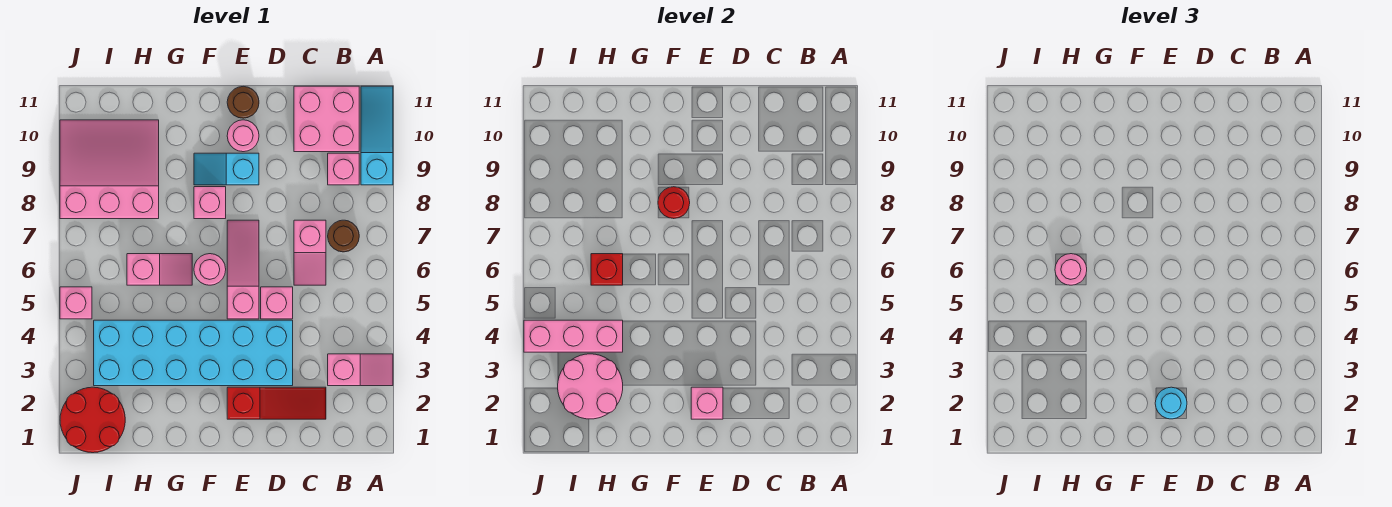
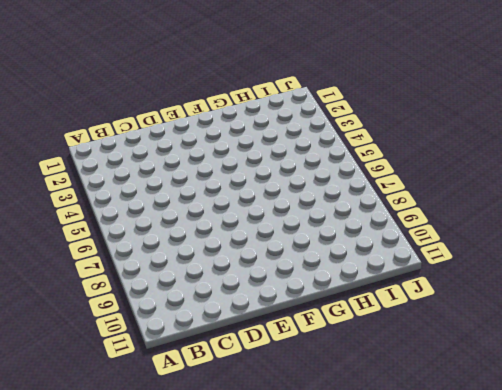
none -> pink slope A3:B3 level 1 top B
none -> cyan slope A9:A11 level 1 top 9
none -> brown round brick B7 level 1

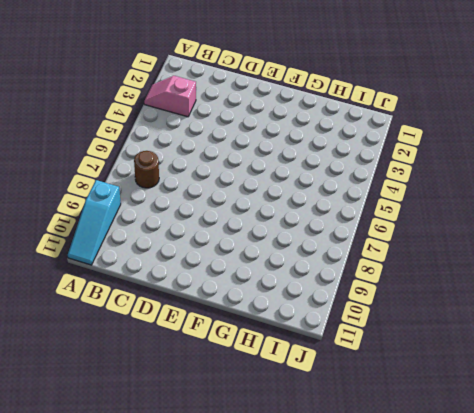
none -> pink brick B9 level 1
none -> pink brick B10:C11 level 1
none -> red slope C2:E2 level 1 top E

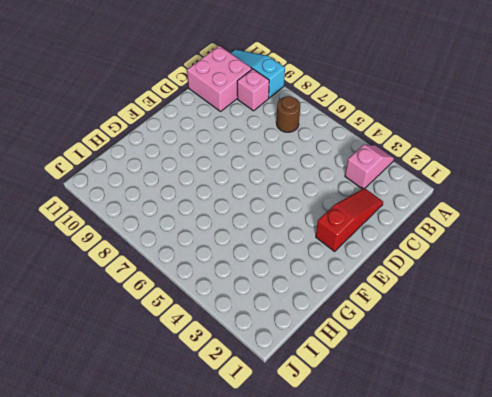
none -> pink slope C6:C7 level 1 top 7
none -> cyan brick D3:I4 level 1
none -> pink brick D5 level 1

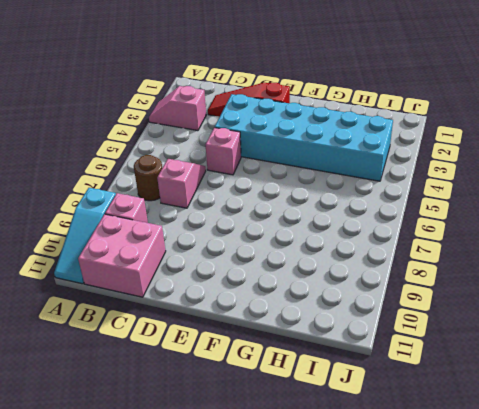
none -> pink slope E5:E7 level 1 top 5
none -> cyan slope E9:F9 level 1 top E
none -> pink round brick E10 level 1

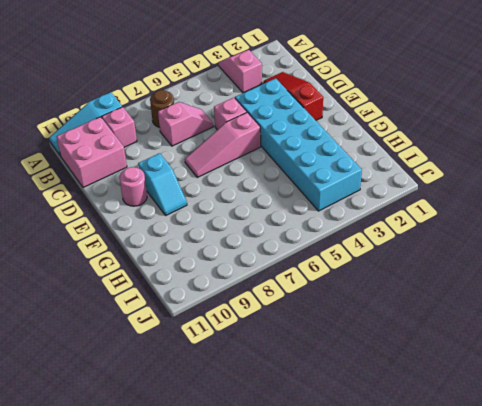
none -> brown round brick E11 level 1
none -> pink round brick F6 level 1
none -> pink brick F8 level 1

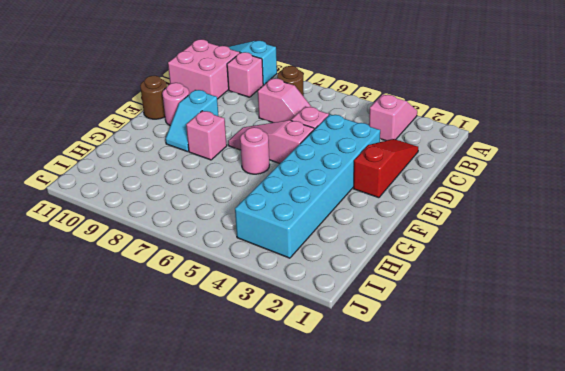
none -> pink slope G6:H6 level 1 top H
none -> pink slope H8:J10 level 1 top 8
none -> red round brick I1:J2 level 1

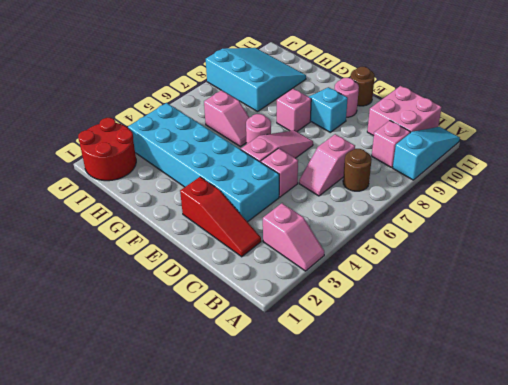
cyan slope H8:J10 level 1 top 8 -> pink slope H8:J10 level 1 top 8
none -> pink brick J5 level 1
none -> pink brick E2 level 2
none -> red round brick F8 level 2

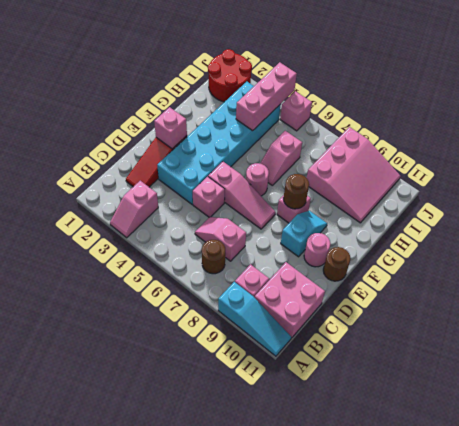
brown round brick F8 level 2 -> red round brick F8 level 2
none -> pink round brick H2:I3 level 2
none -> red brick H6 level 2
none -> cyan round brick E2 level 3

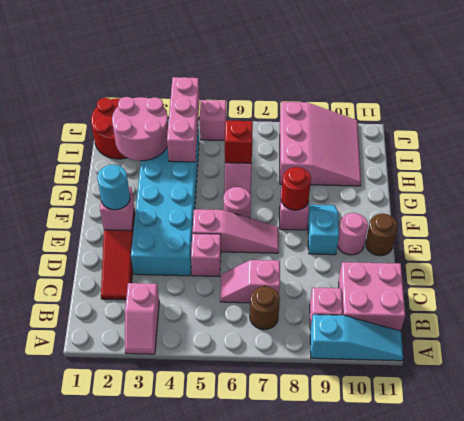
none -> pink round brick H6 level 3

